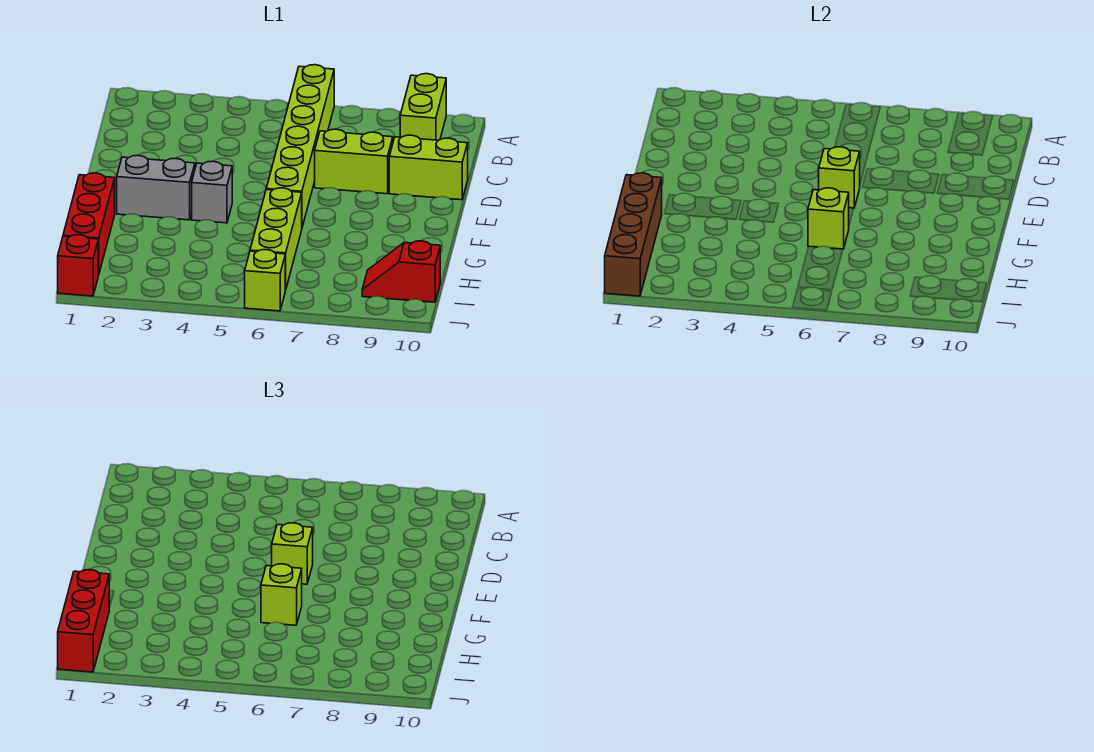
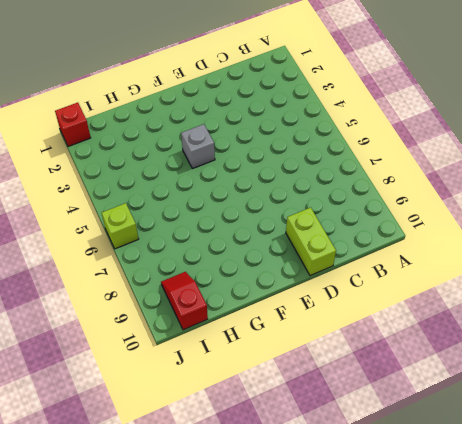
none -> lime brick A6:F6 level 1
none -> lime brick A9:B9 level 1
none -> lime brick D7:D8 level 1

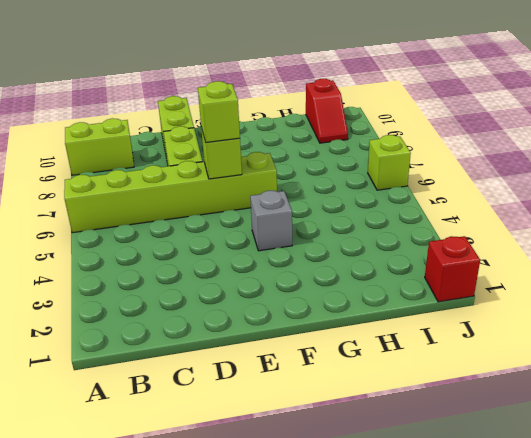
none -> grey brick F2:F3 level 1
none -> red brick G1:I1 level 1
none -> lime brick G6:I6 level 1

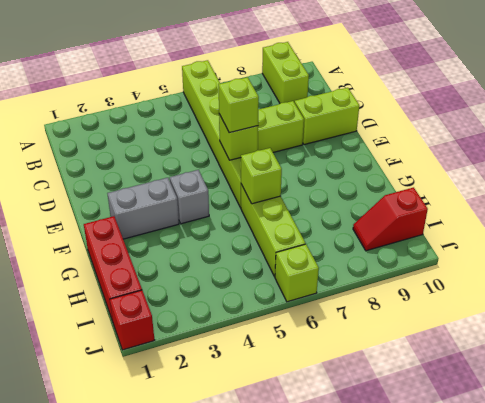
none -> brown brick G1:J1 level 2
none -> lime brick G6 level 3
none -> red brick H1:J1 level 3

